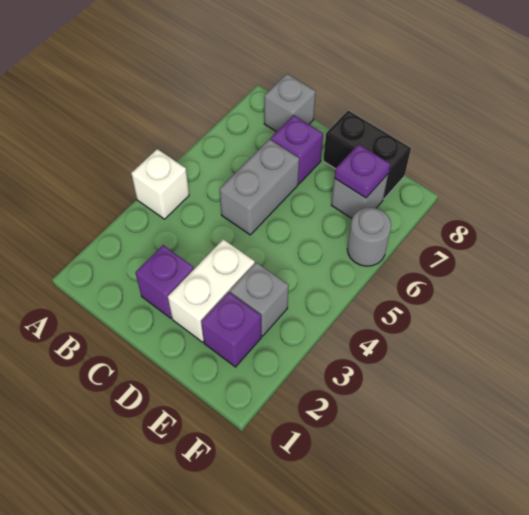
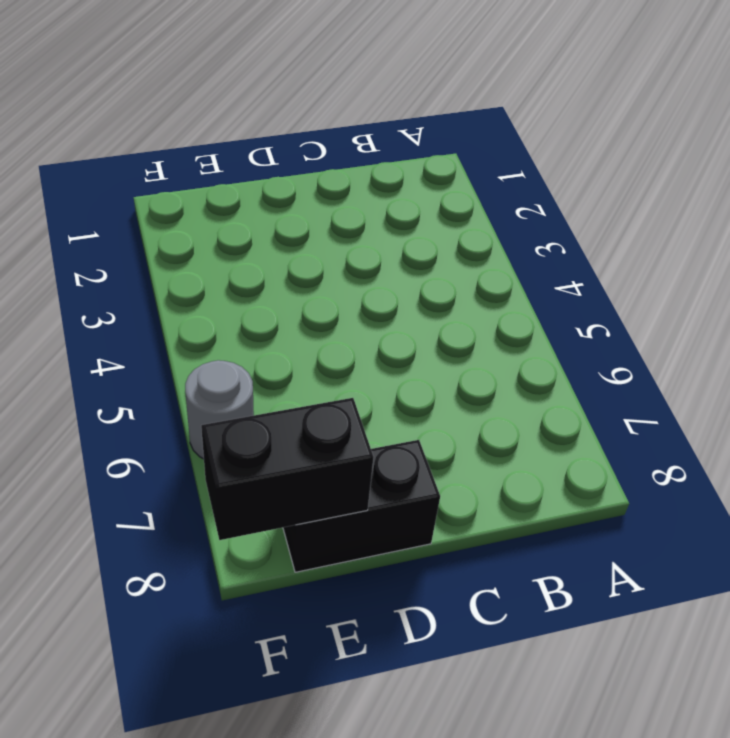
black brick E8:F8 level 2 -> none
none -> white brick A4 level 1
none -> grey brick B8 level 1
none -> purple brick C2 level 1

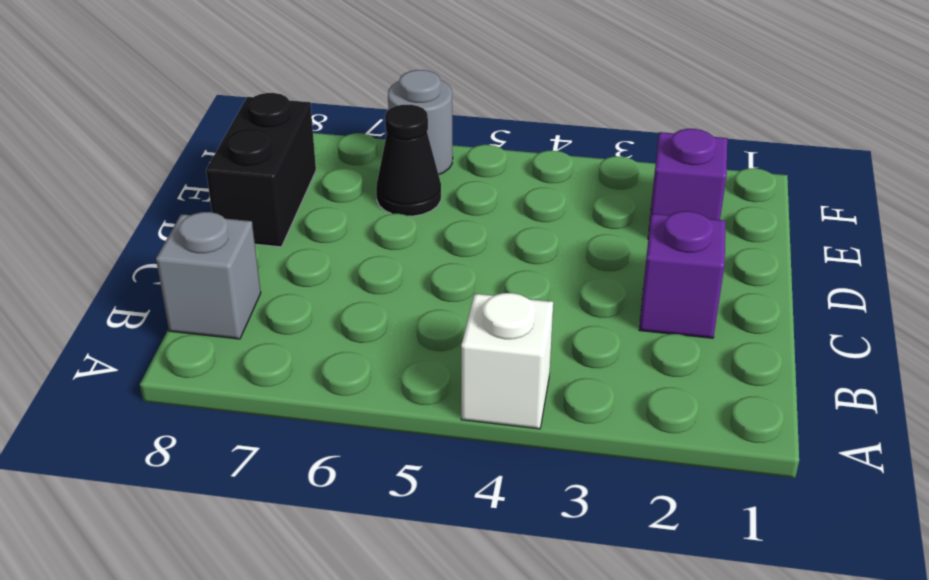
black cone E6 level 1 -> none
none -> grey brick C5:C6 level 1
none -> purple brick C7 level 1
none -> white brick D2:D3 level 1

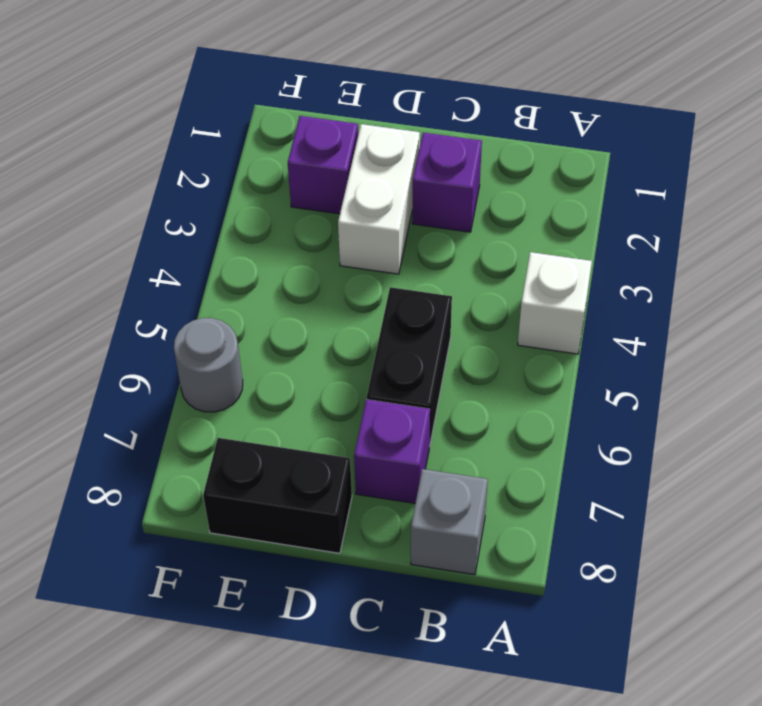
black brick C5:C6 level 1 -> grey brick C5:C6 level 1
none -> grey brick E3 level 1
none -> grey brick E7 level 1
none -> purple plate E7 level 2

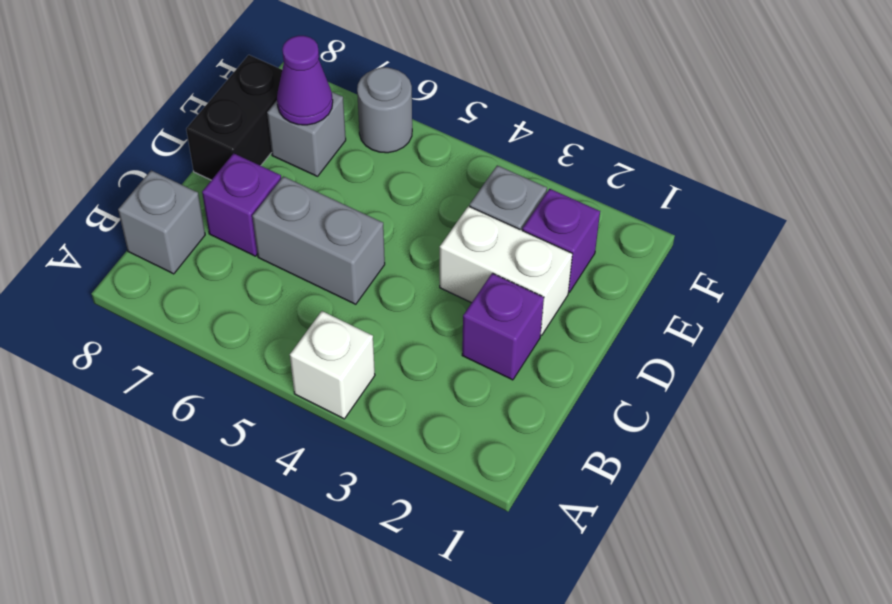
purple cone E7 level 2 -> purple plate E7 level 2

